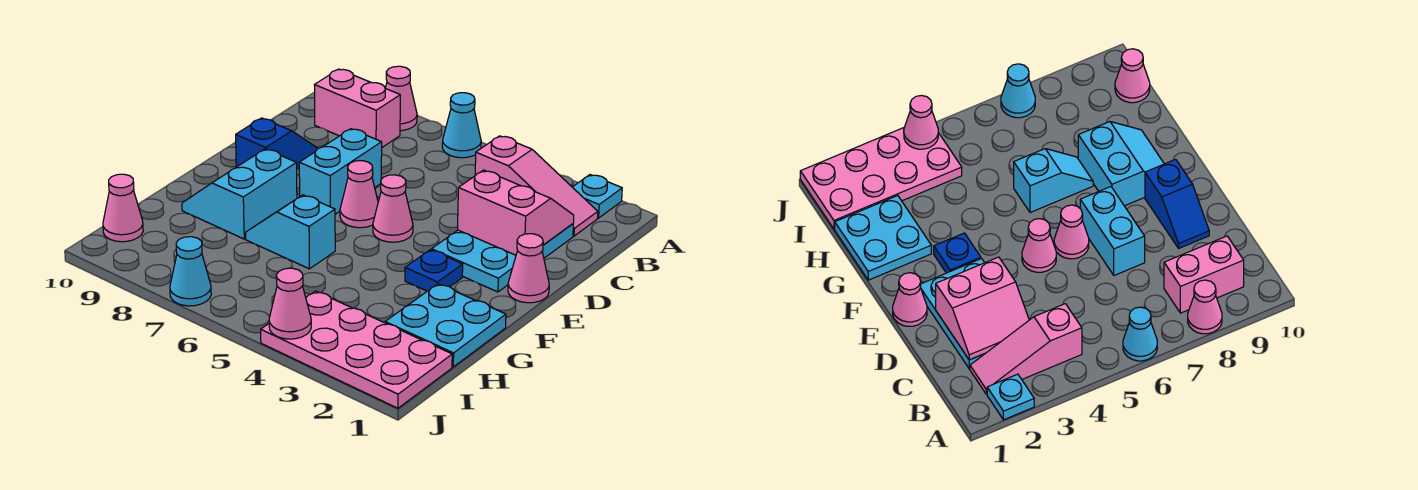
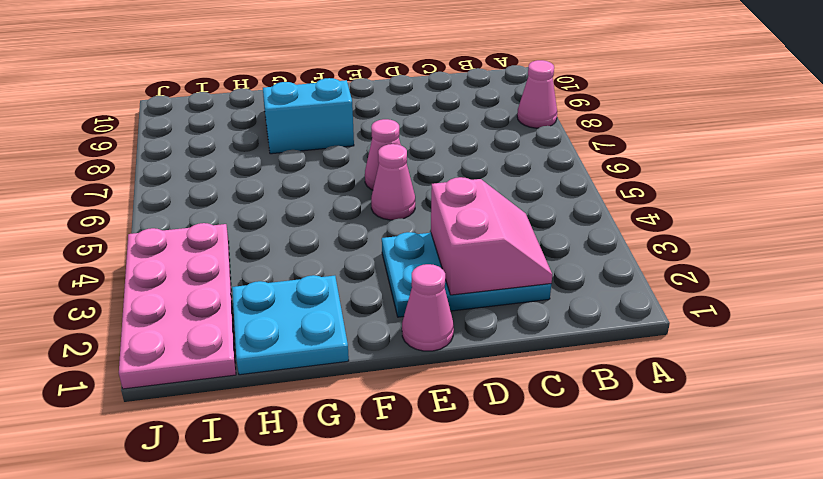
none -> cyan plate A2 level 1
none -> cyan cone A6 level 1
none -> pink slope B2:B4 level 1 top 4

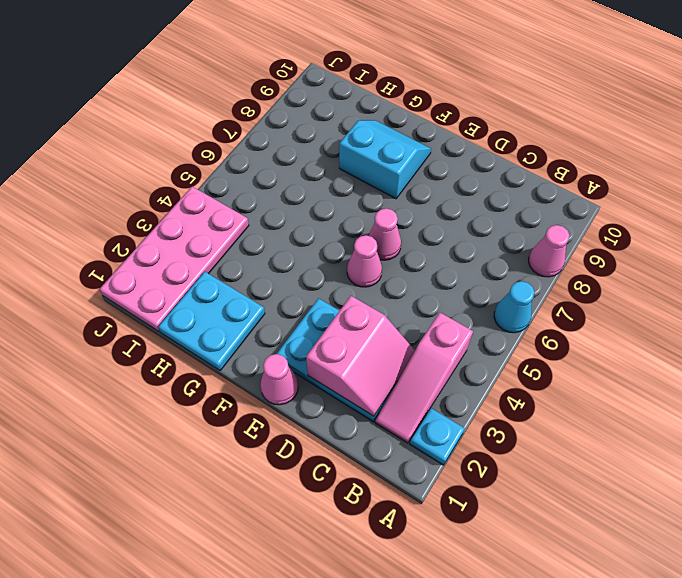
none -> pink brick B8:B9 level 1
none -> cyan brick D7:E7 level 1
none -> blue slope D9:E9 level 1 top E

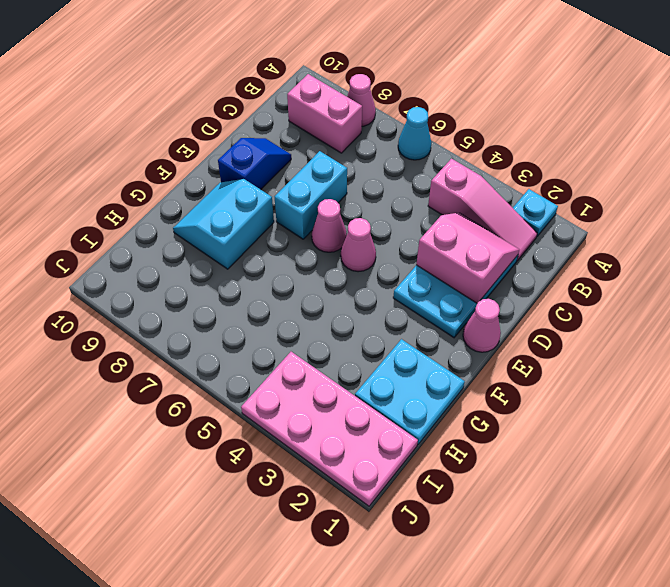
none -> blue plate F3 level 1
none -> cyan slope G6:G7 level 1 top 6
none -> pink cone I10 level 1

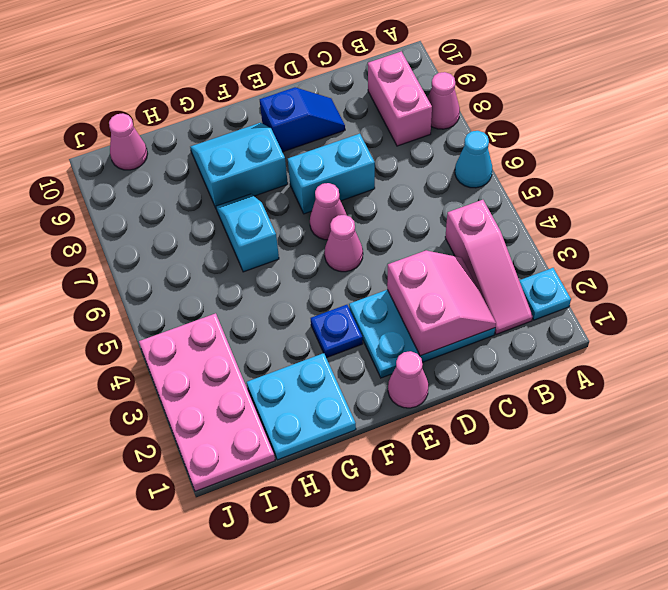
none -> cyan cone J7 level 1
none -> pink cone J4 level 2

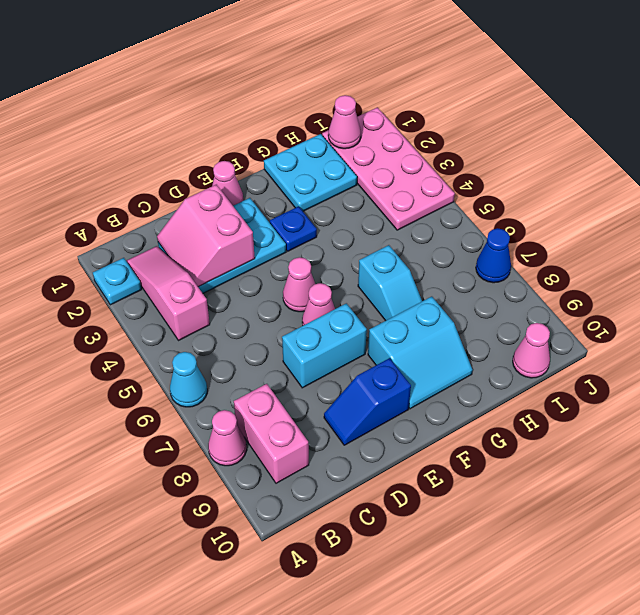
pink cone I1 level 2 -> pink cone J4 level 2
blue cone J7 level 1 -> cyan cone J7 level 1

